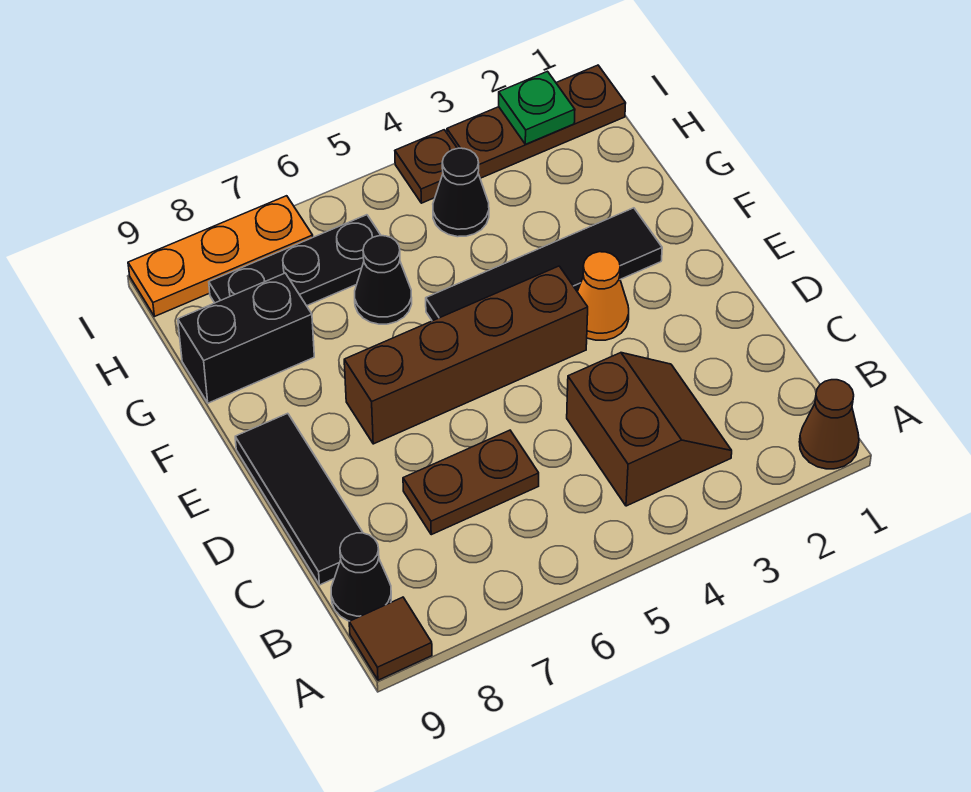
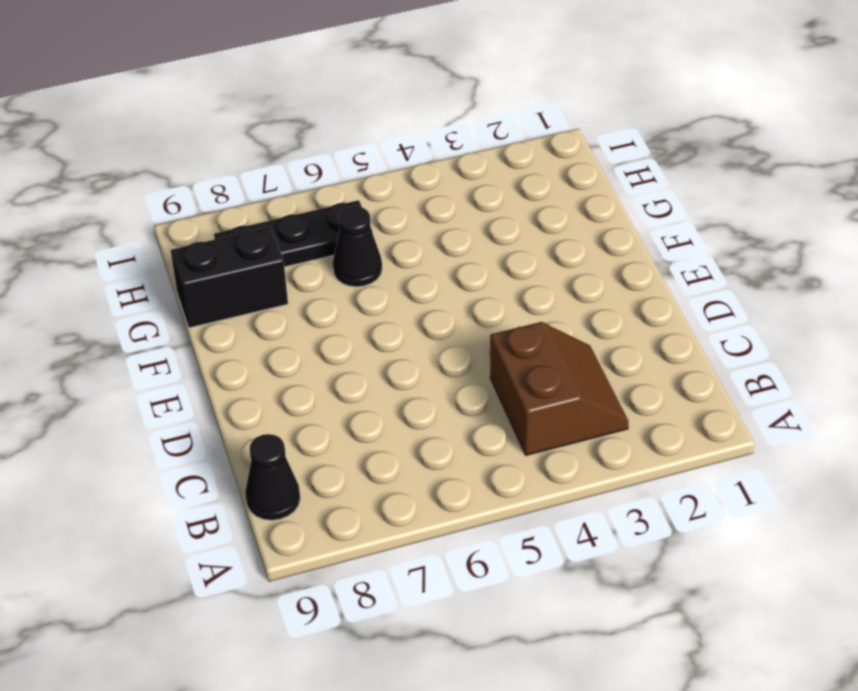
none -> brown cone A1 level 1
none -> brown tile A9 level 1
none -> brown plate C6:C7 level 1

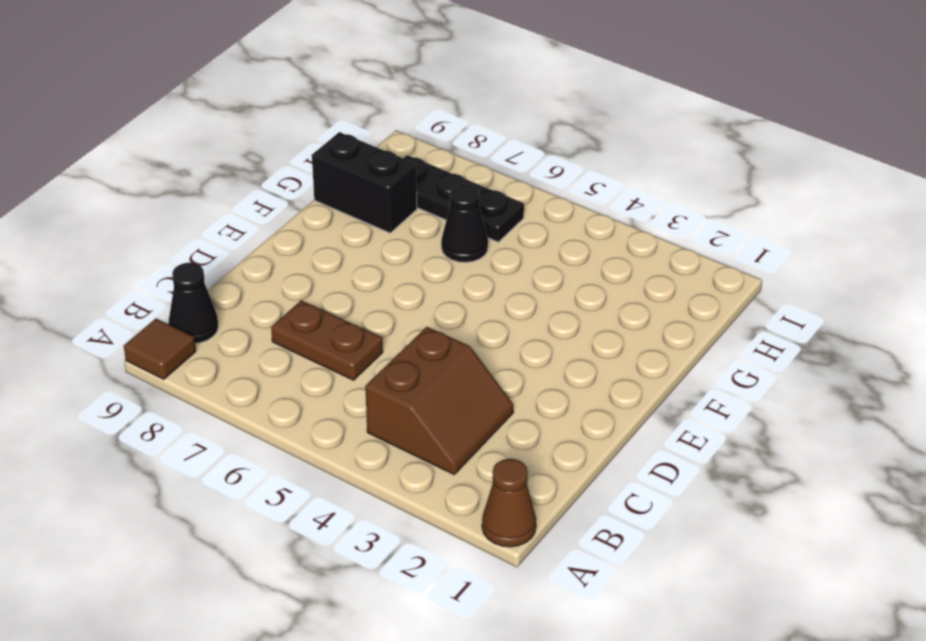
none -> black tile C9:E9 level 1
none -> orange cone E3 level 1
none -> brown brick E4:E7 level 1

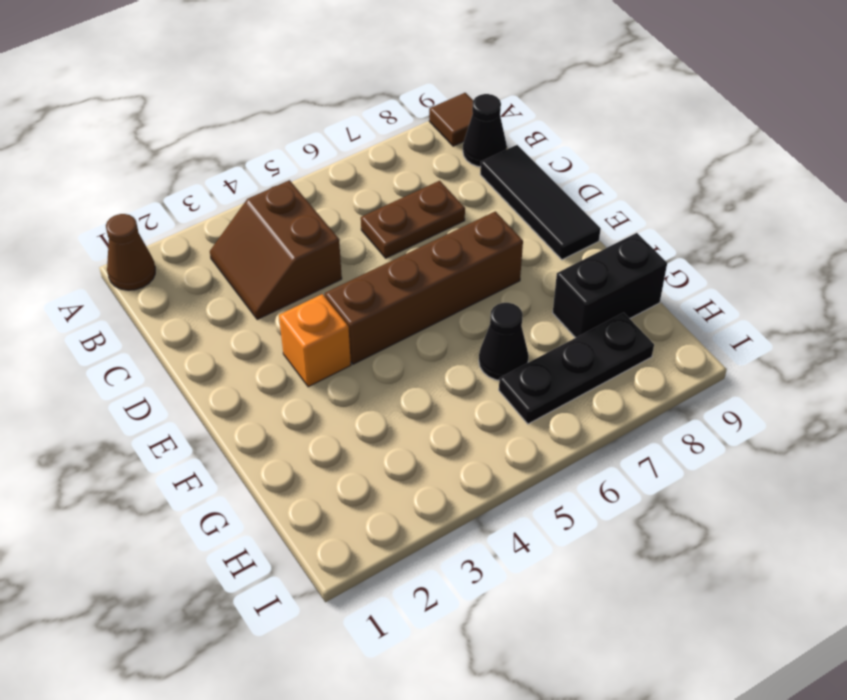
orange brick E3 level 1 -> orange cone E3 level 1
none -> black tile F2:F5 level 1
none -> black cone H4 level 1
none -> brown plate I1:I3 level 1

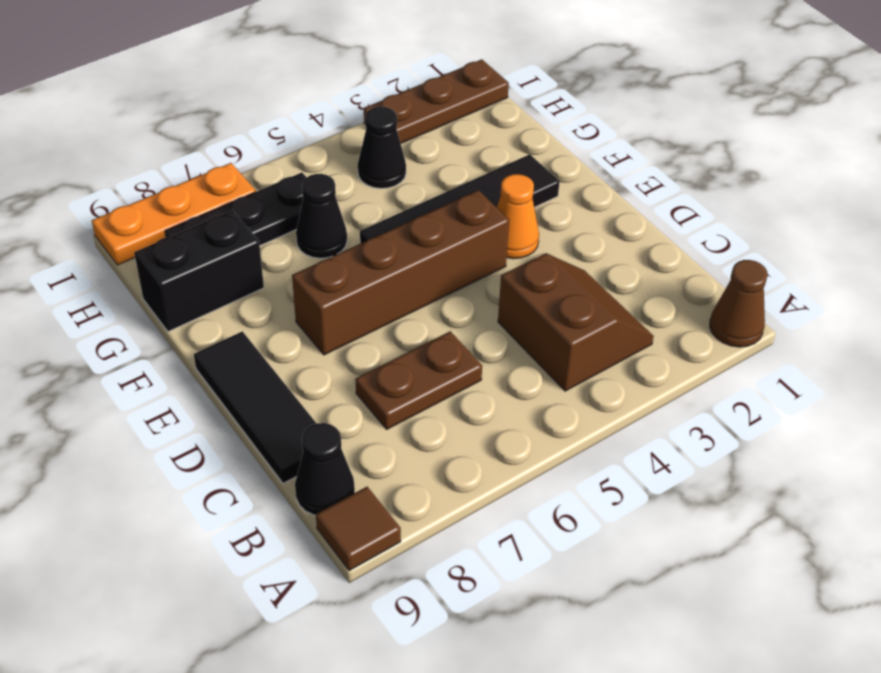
none -> brown plate I4 level 1
none -> green plate I2 level 2

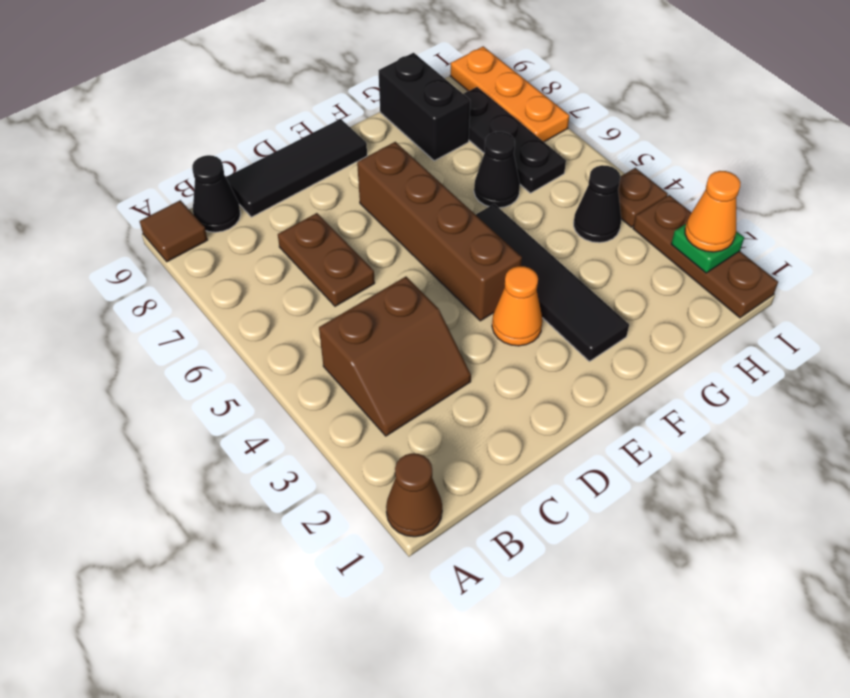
orange cone I2 level 3 -> none

